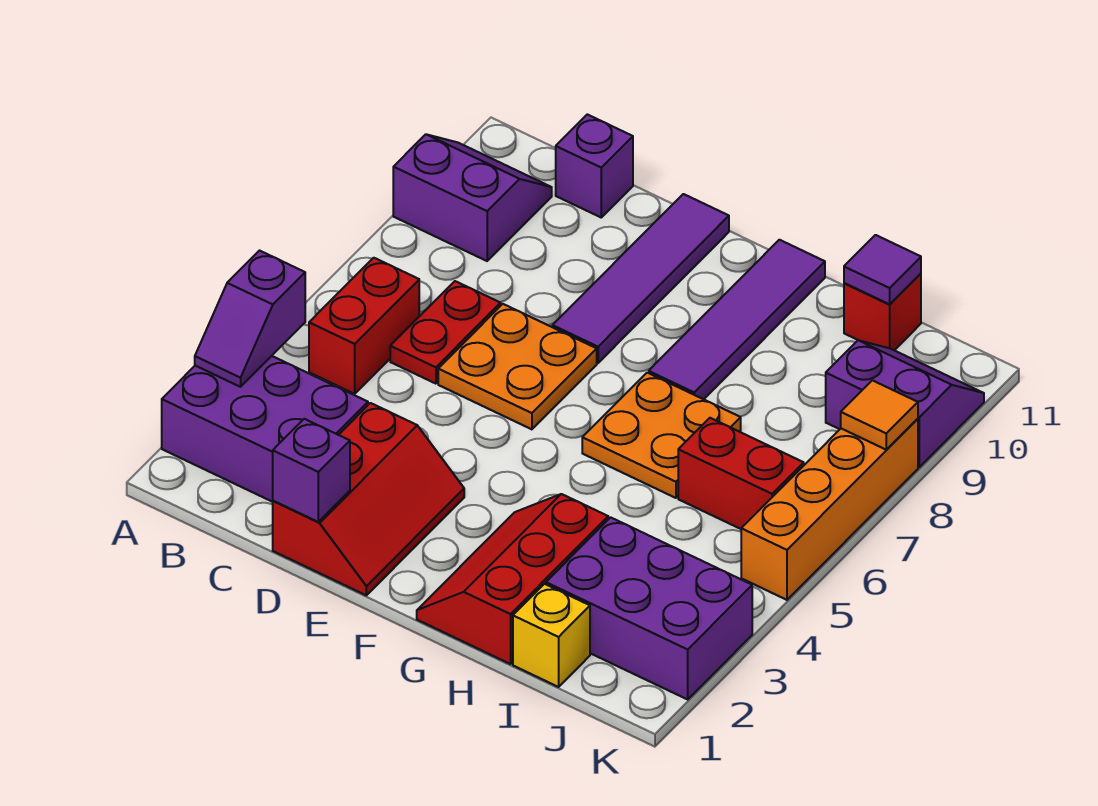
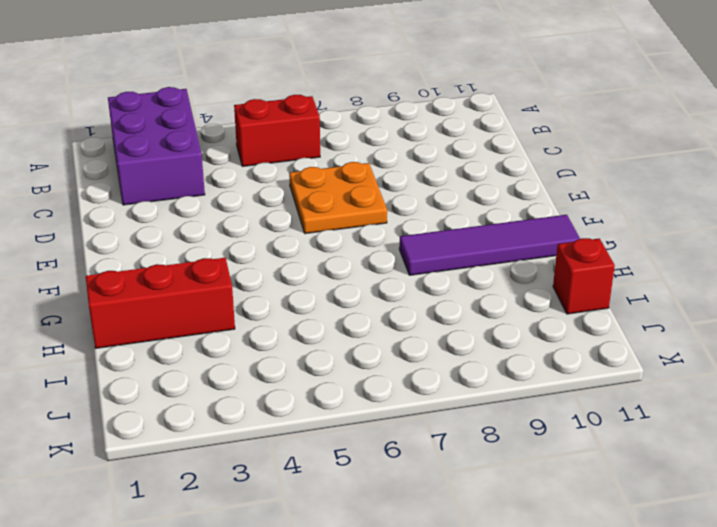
none -> purple slope A9:B10 level 1 top 9
none -> red plate C6:C7 level 1
none -> purple brick C11 level 1

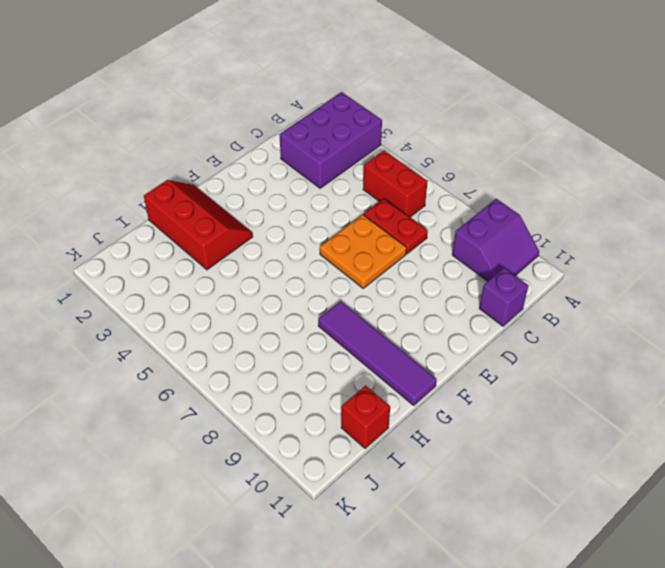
none -> red slope D1:E3 level 1 top D
none -> purple tile E8:E11 level 1
none -> orange plate G6:H7 level 1

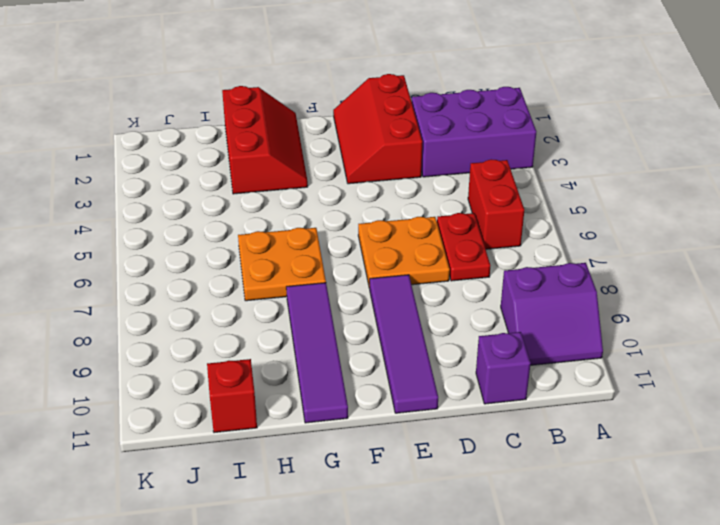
none -> yellow brick I1 level 1
none -> purple brick I2:K3 level 1
none -> red brick I6:J6 level 1

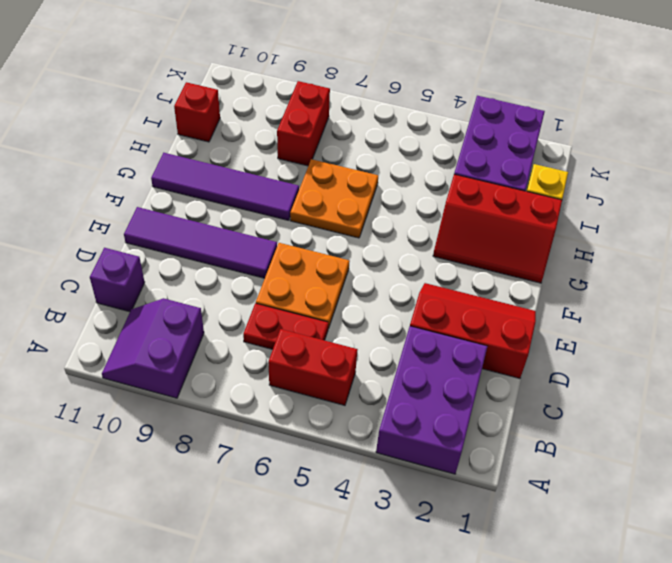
red brick I8:J8 level 1 -> red brick I6:J6 level 1
none -> purple slope J9:K10 level 1 top 9
none -> orange brick K5:K8 level 1
none -> purple slope A3:A4 level 2 top 4

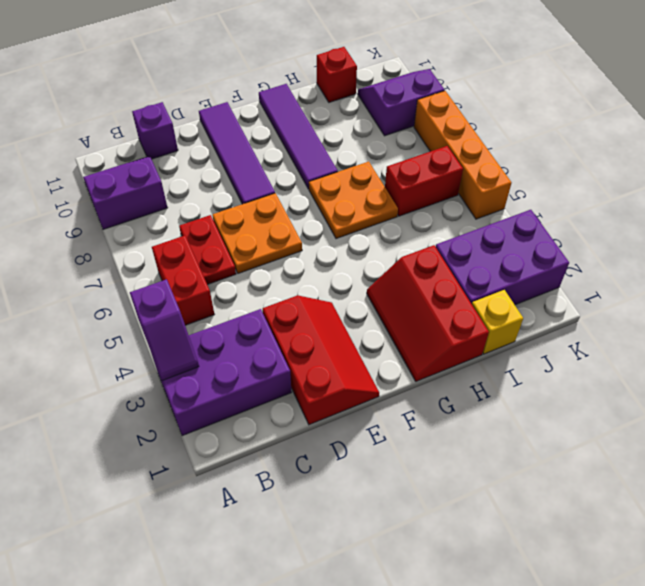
none -> purple brick D1 level 2
none -> purple tile I11 level 2
none -> orange tile K8 level 2

